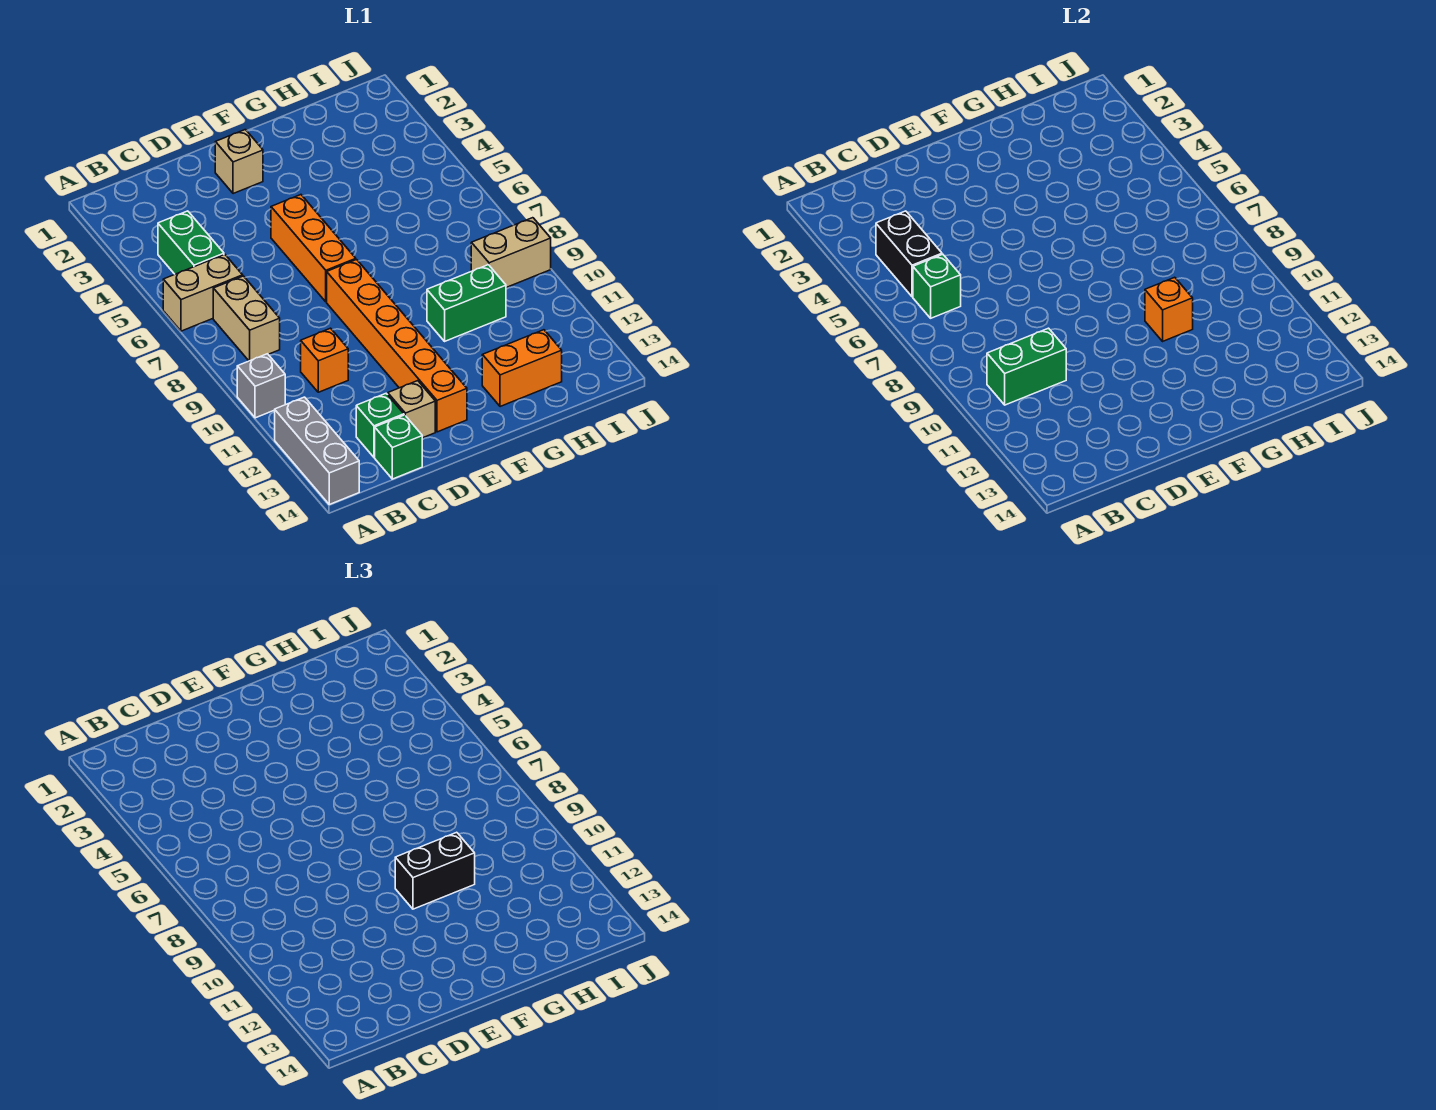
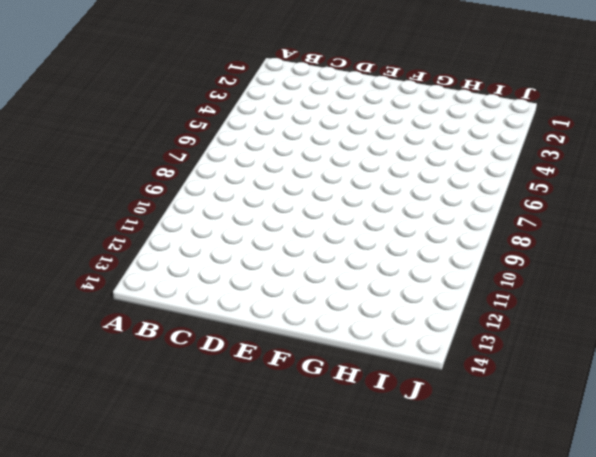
none -> tan brick A6:B6 level 1
none -> grey brick A10 level 1
none -> grey brick A12:A14 level 1

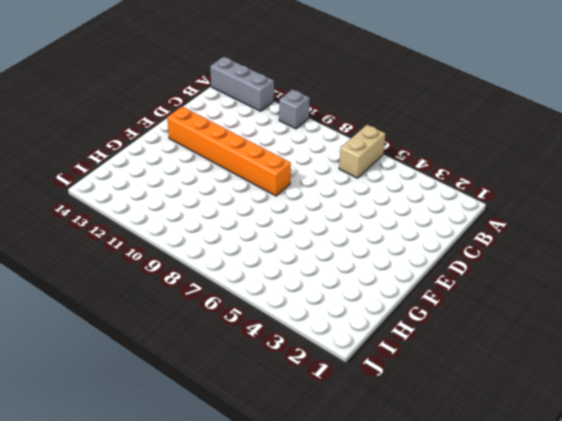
none -> green brick B4:B5 level 1
none -> tan brick B7:B8 level 1
none -> orange brick C10 level 1

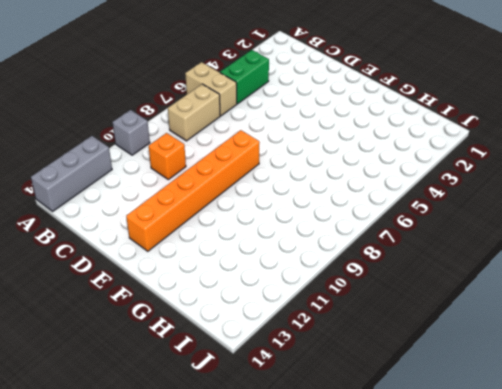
none -> green brick C13 level 1
none -> green brick C14 level 1
none -> tan brick D13 level 1

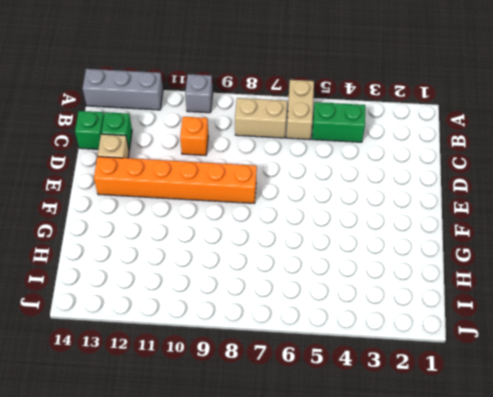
none -> tan brick E2 level 1
none -> orange brick E5:E7 level 1
none -> green brick G10:H10 level 1

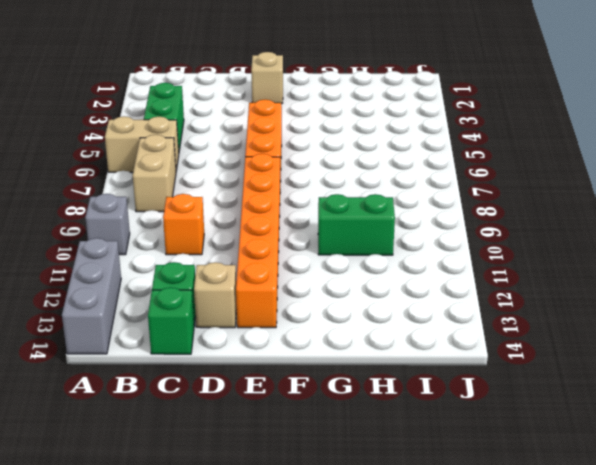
none -> orange brick G13:H13 level 1
none -> tan brick I9:J9 level 1
none -> black brick B4:B5 level 2

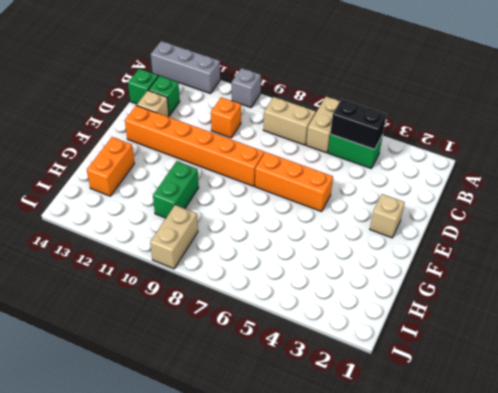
none -> green brick B6 level 2
none -> green brick B10:C10 level 2
none -> orange brick G10 level 2

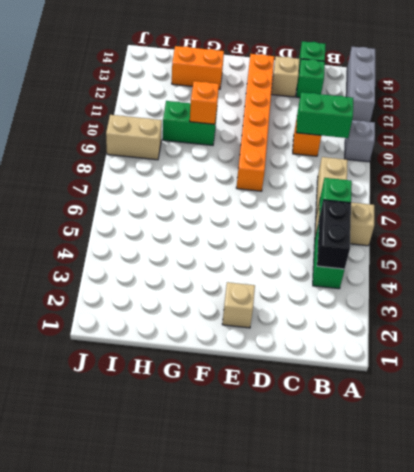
none -> orange brick E5:E7 level 1
none -> black brick F10:G10 level 3

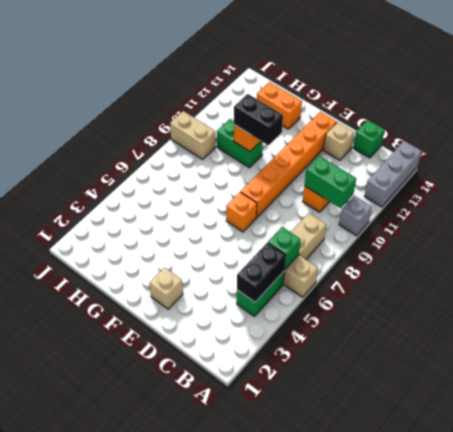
orange brick E7 level 1 -> orange brick E5:E7 level 1
none -> green brick C13 level 1

